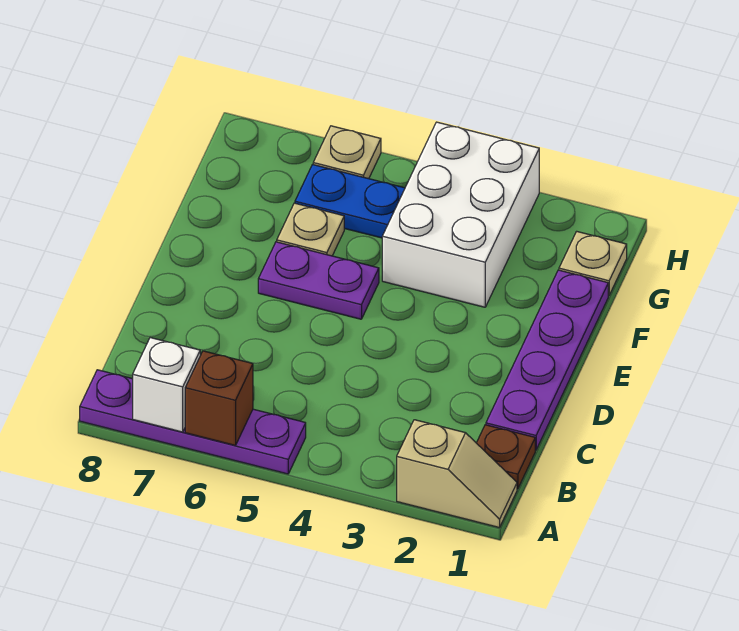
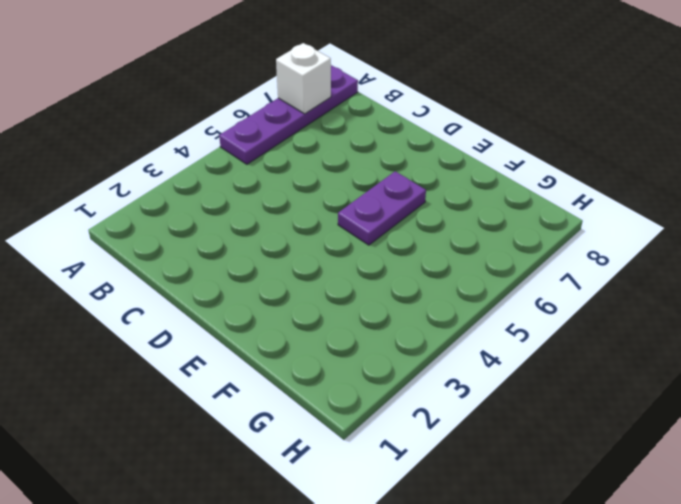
none -> tan slope A1:A2 level 1 top 2
none -> brown plate B1 level 1
none -> purple plate C1:F1 level 1

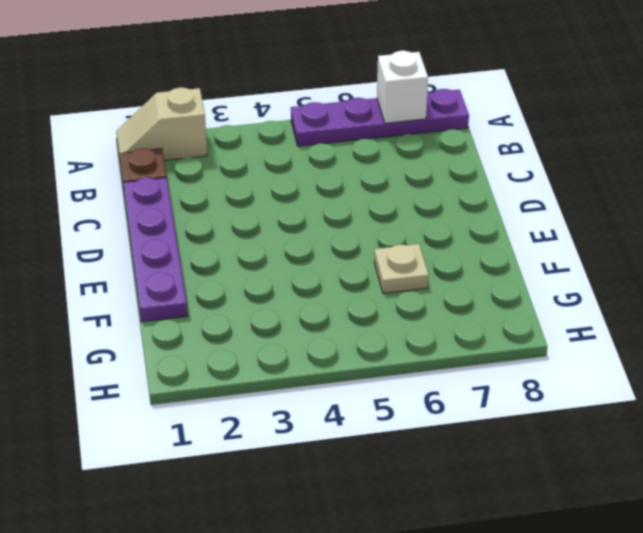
none -> purple plate E5:E6 level 1
none -> white brick F3:H4 level 1
none -> tan plate G1 level 1

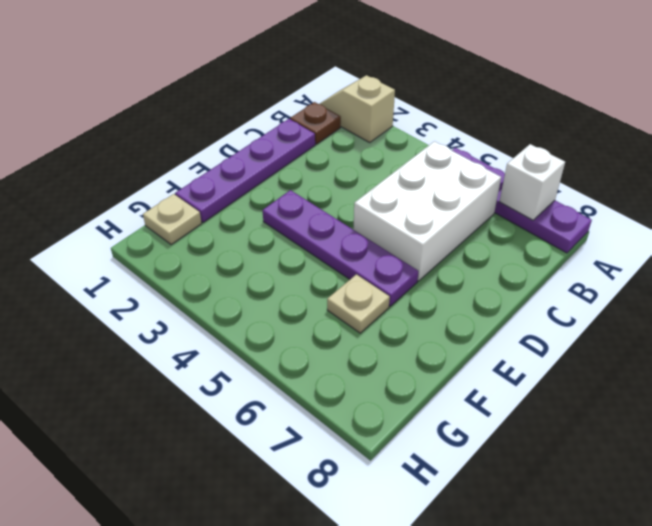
white brick B5:D6 level 1 -> white brick F3:H4 level 1
purple plate E3:E6 level 1 -> purple plate E5:E6 level 1
none -> blue plate G5:G6 level 1
none -> tan plate H6 level 1
none -> brown brick A6 level 2

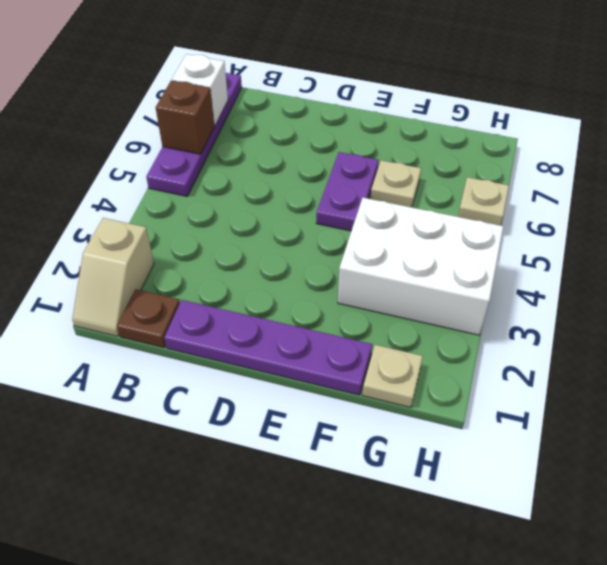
none -> blue plate G5:G6 level 1

